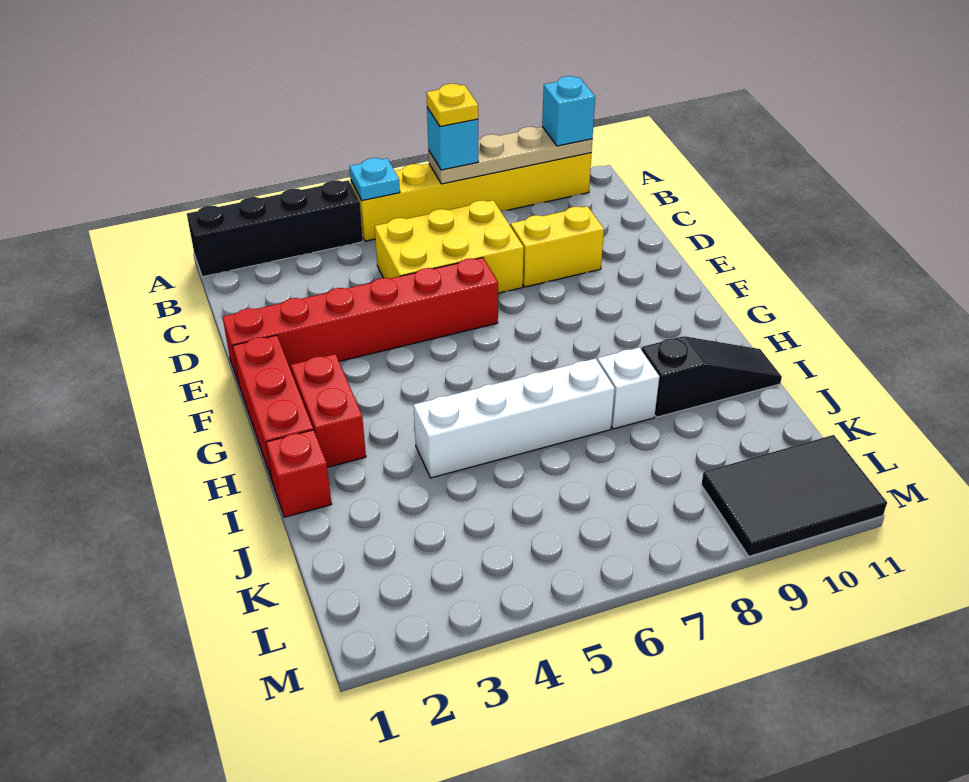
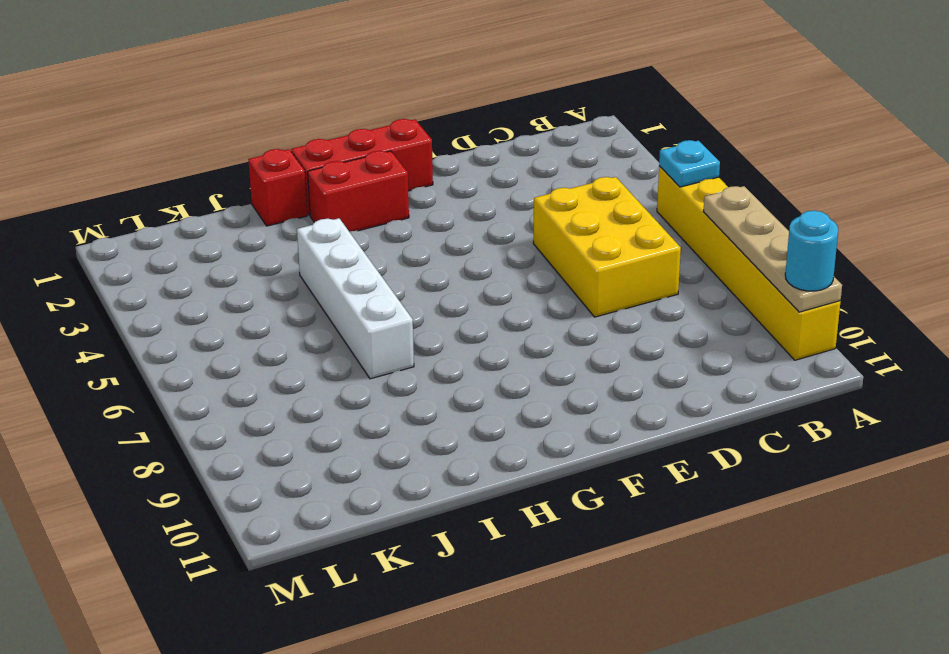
cyan round brick A10 level 3 -> cyan brick A10 level 3
none -> black brick A1:A4 level 1
none -> yellow brick D8:D9 level 1
none -> red brick E1:E6 level 1

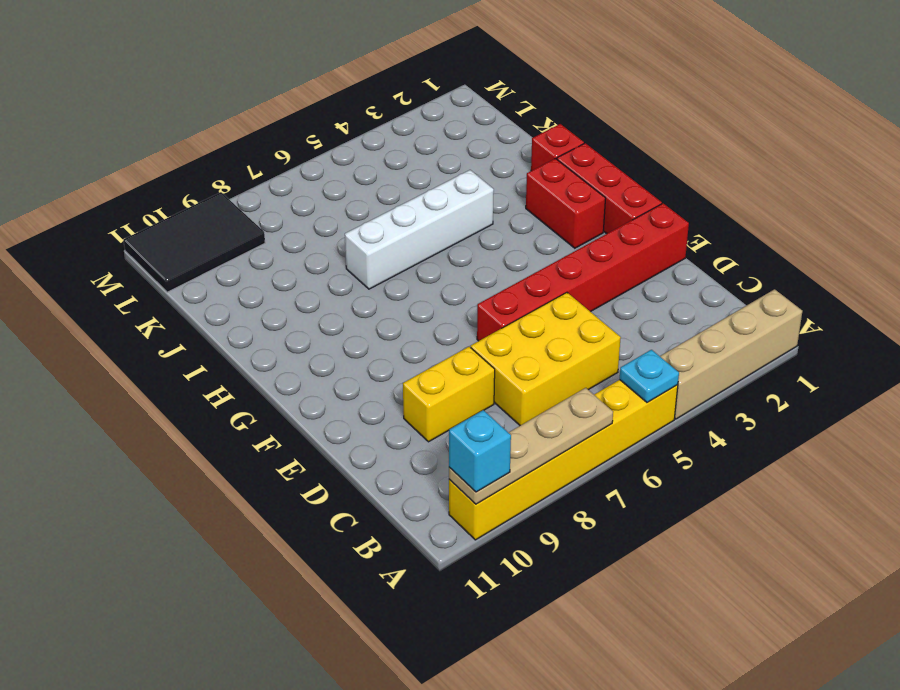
tan brick A1:A4 level 1 -> black brick A1:A4 level 1
none -> white brick I8 level 1
none -> black slope I9:I11 level 1 top 9
none -> cyan brick A7 level 3

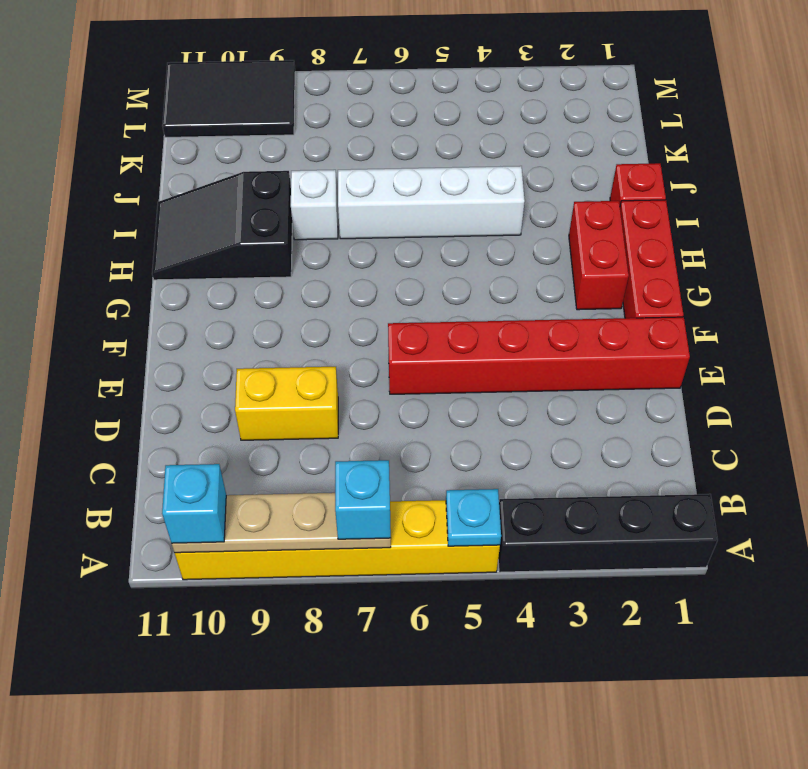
black slope H9:I11 level 1 top 9 -> black slope I9:I11 level 1 top 9
none -> yellow brick C5:D7 level 1
none -> yellow plate A7 level 4

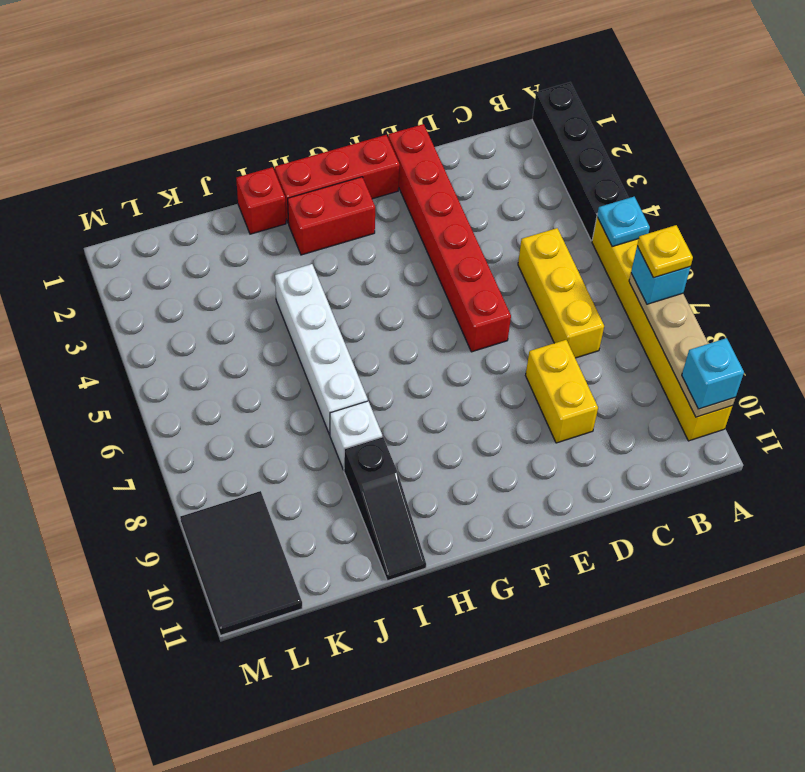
yellow brick C5:C7 level 1 -> yellow brick C5:D7 level 1

